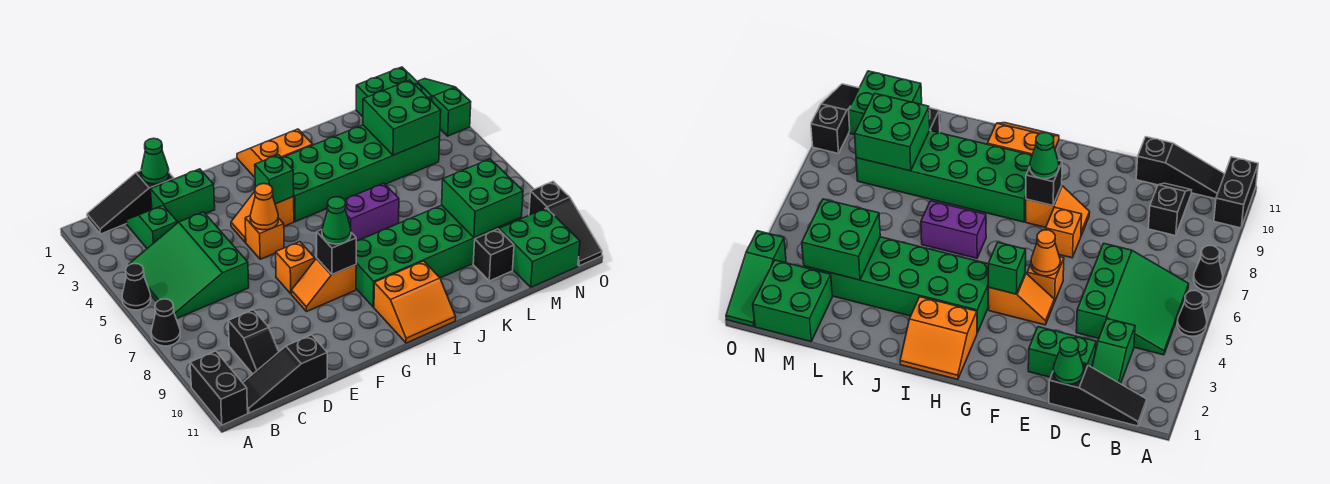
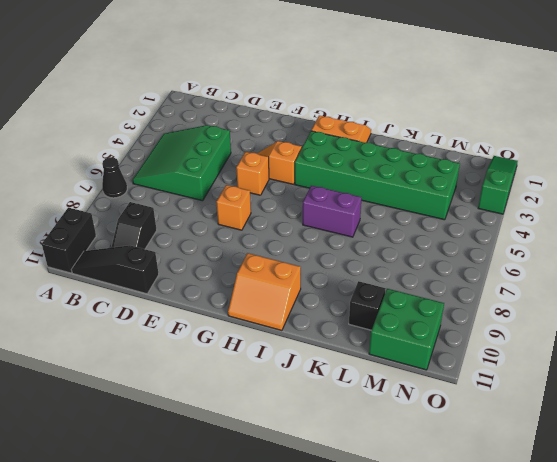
none -> black cone A5 level 1
none -> black slope B1:D1 level 1 top D
none -> green slope C2:C3 level 1 top 3
none -> green brick D2:E2 level 1

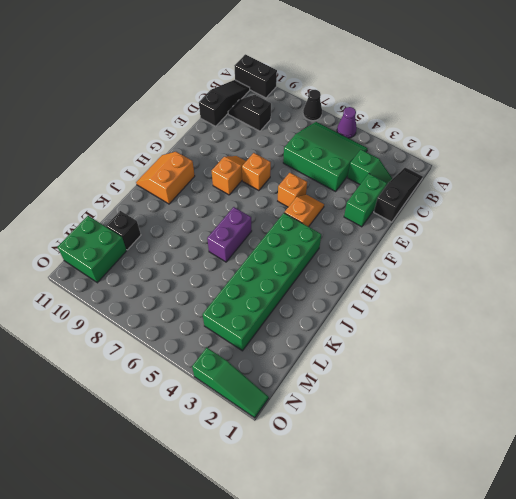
purple cone A5 level 1 -> black cone A5 level 1
none -> orange slope H1:I2 level 1 top 2
none -> green brick H8:M9 level 1
none -> green brick M1:N2 level 1
none -> black slope O9:O11 level 1 top 9

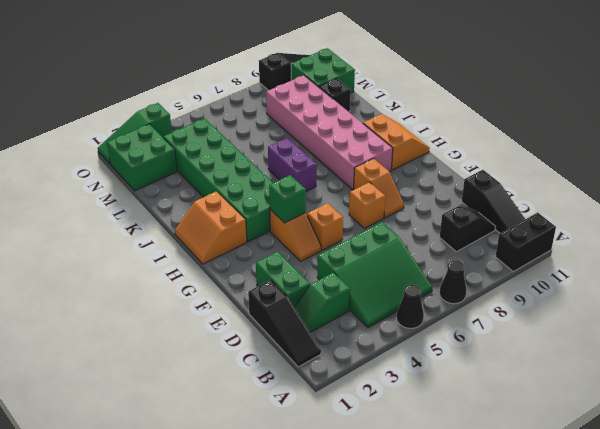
pink brick H8:M9 level 1 -> green brick H8:M9 level 1
none -> green cone D1 level 2
none -> orange cone F5 level 2
none -> black brick G8 level 2
none -> green brick L3:M4 level 2

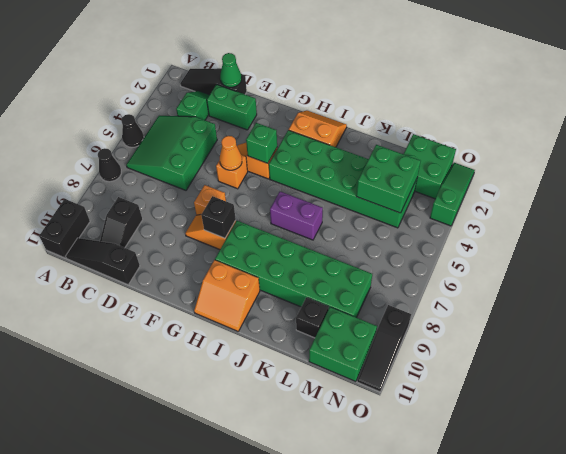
none -> green brick L8:M9 level 2
none -> green cone G8 level 3

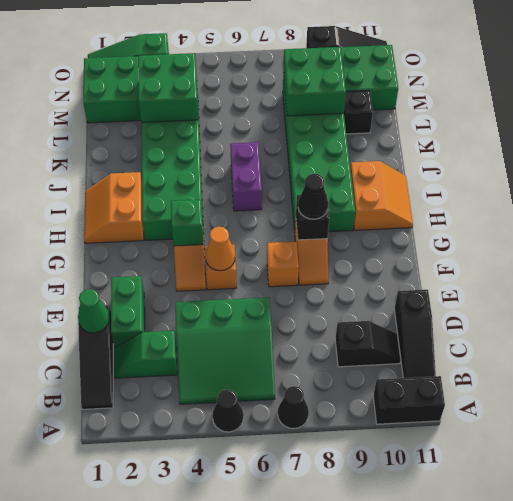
black cone G8 level 3 -> green cone G8 level 3

